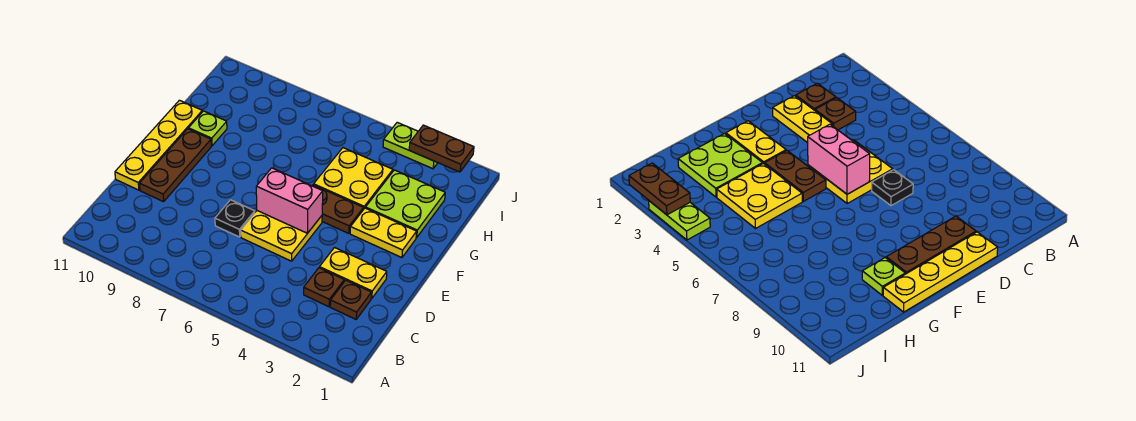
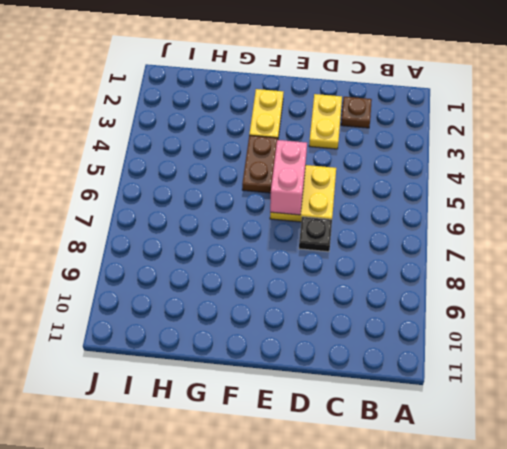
none -> brown plate C3 level 1
none -> brown plate D10:F10 level 1
none -> yellow plate D11:G11 level 1

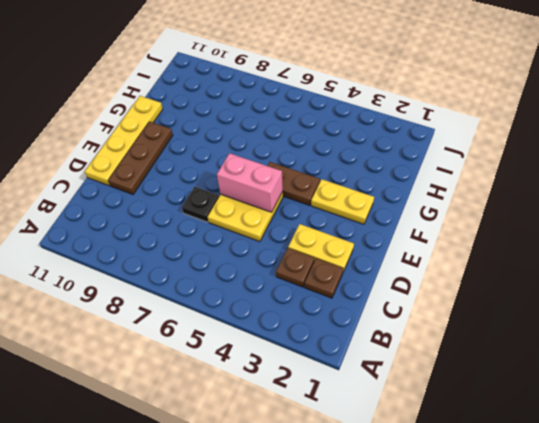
none -> lime plate G2:H3 level 1
none -> yellow plate G4:H5 level 1
none -> lime plate G10 level 1

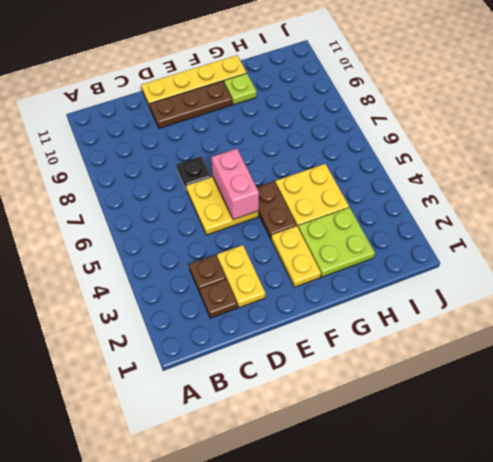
none -> lime plate J3:J4 level 1
none -> brown plate J2:J3 level 2

